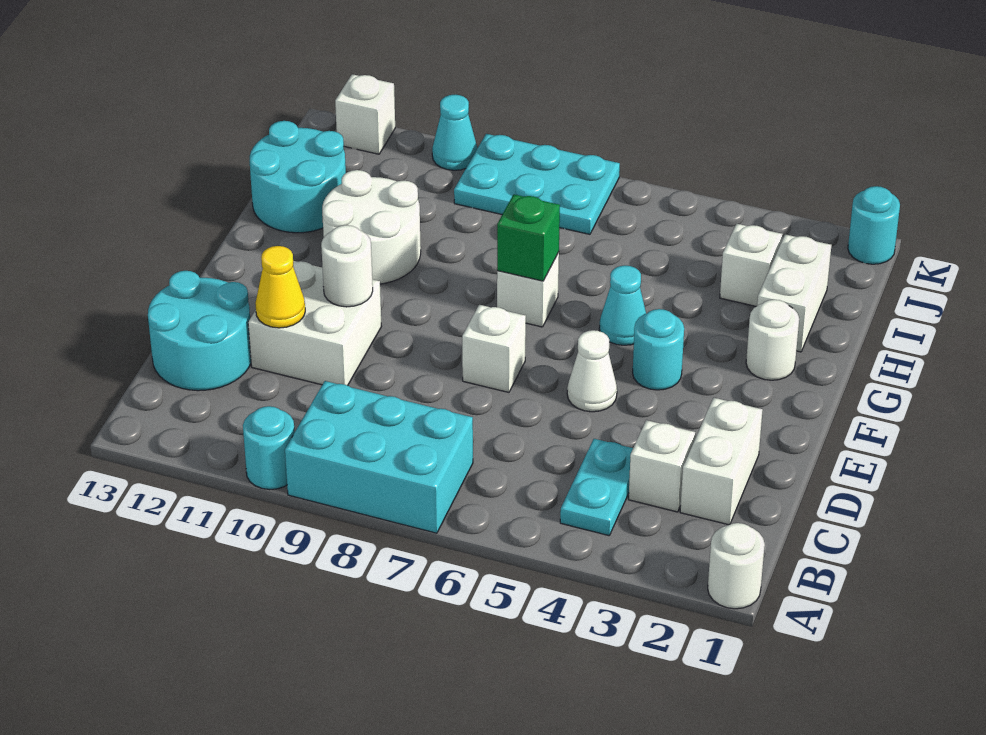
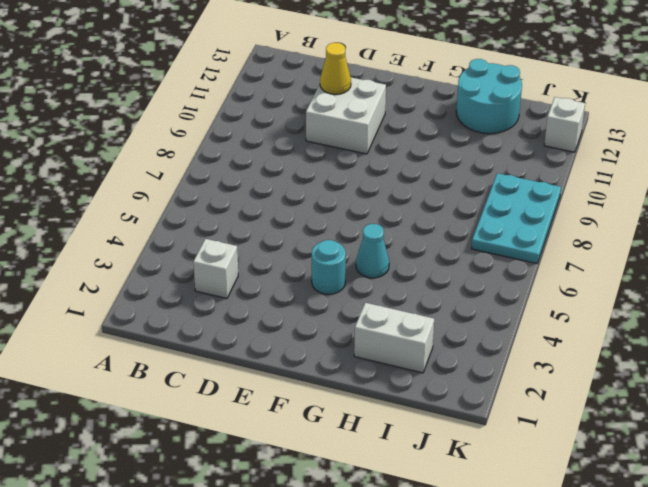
none -> white round brick A1 level 1
none -> cyan brick A7:B9 level 1
none -> cyan round brick A10 level 1

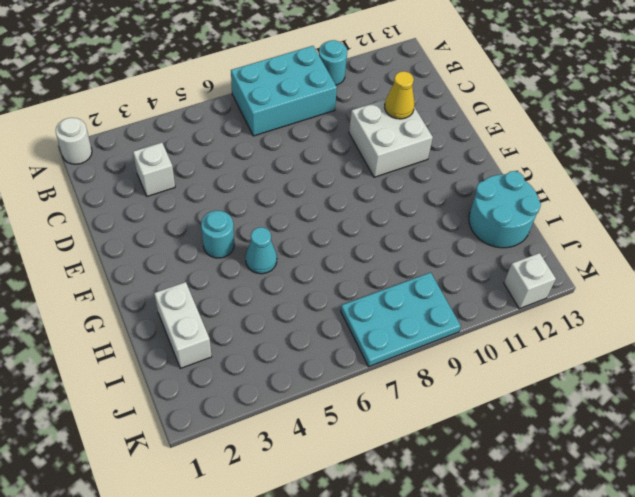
none -> cyan plate B4:C4 level 1
none -> white brick C2:D2 level 1
none -> cyan round brick C12:D13 level 1

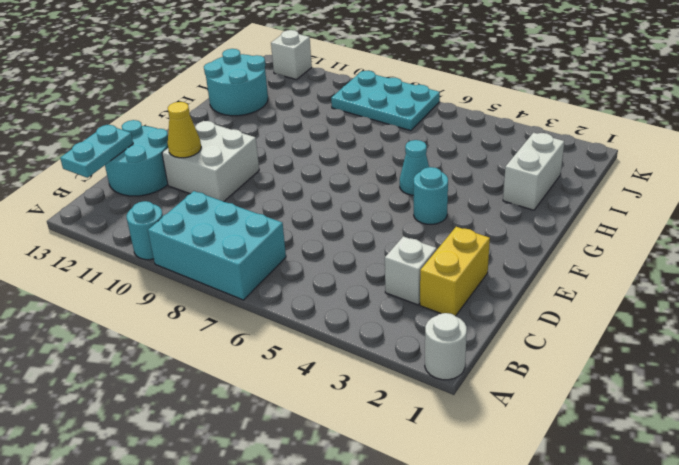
cyan plate B13:C13 level 2 -> cyan plate B4:C4 level 1
yellow brick C2:D2 level 1 -> white brick C2:D2 level 1
none -> white cone E5 level 1
none -> white brick E7 level 1
none -> white round brick G2 level 1

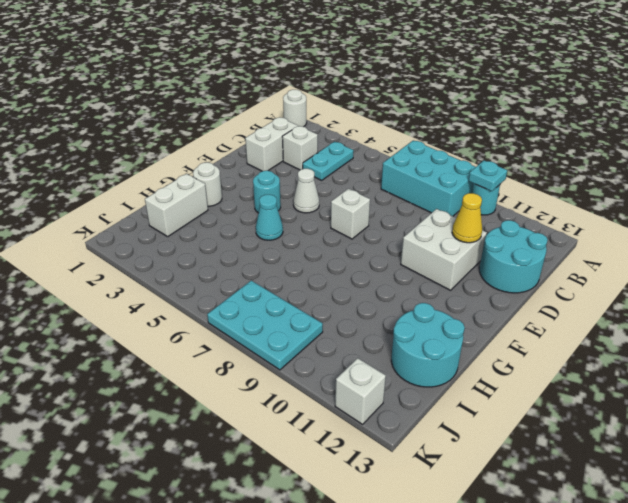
cyan plate A10 level 2 -> none
none -> white brick G7 level 1
none -> white round brick G10:H11 level 1
none -> white brick I3 level 1

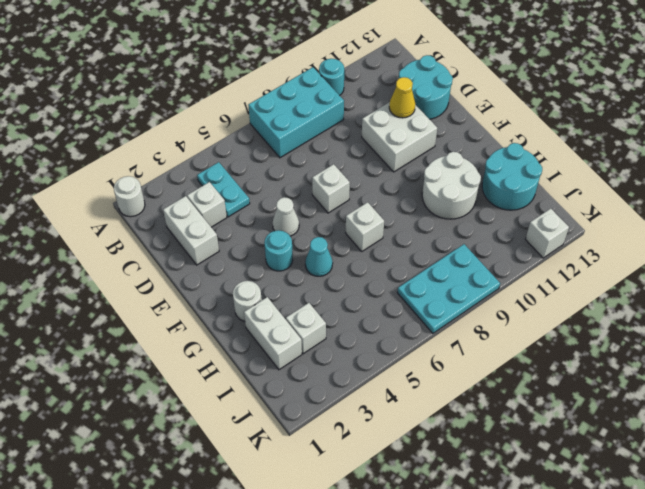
none -> cyan round brick K1 level 1
none -> cyan cone K10 level 1
none -> white round brick E10 level 2

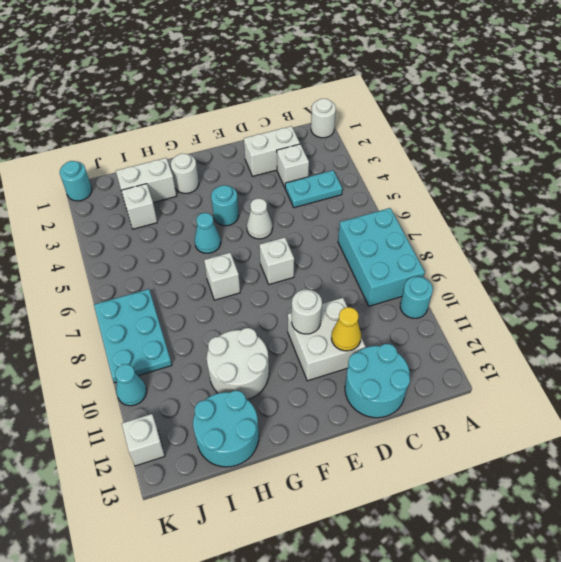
none -> green brick G7 level 2

